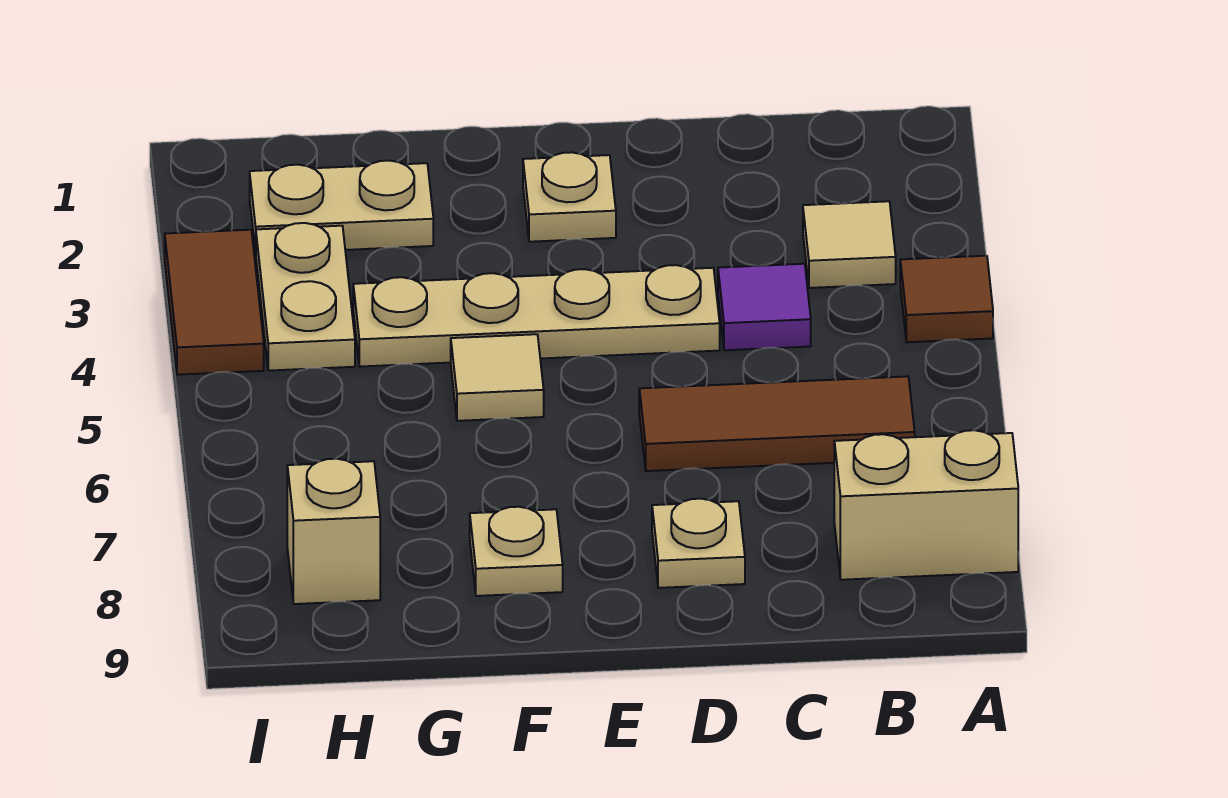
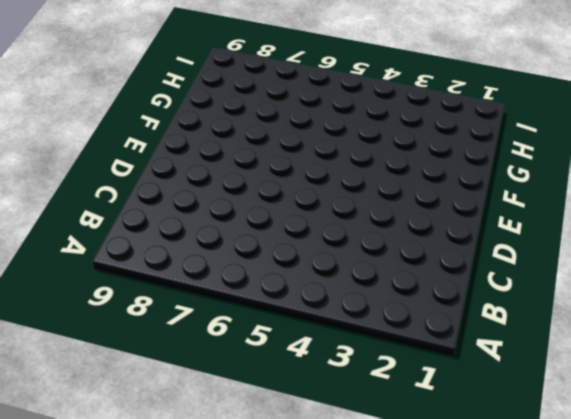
none -> brown tile A4 level 1
none -> tan brick A8:B8 level 1
none -> tan tile B3 level 1

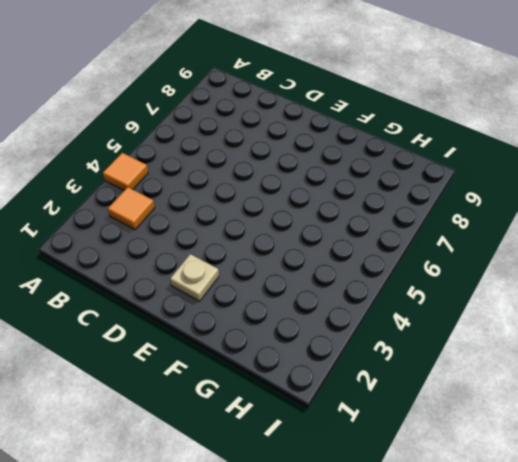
orange tile A4 level 1 -> brown tile A4 level 1
orange tile B3 level 1 -> tan tile B3 level 1
none -> tan brick A8:B8 level 1
none -> brown tile B6:D6 level 1
none -> purple tile C4 level 1

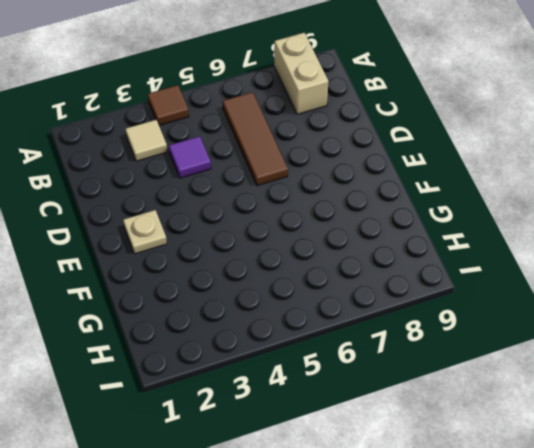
none -> tan plate D4:G4 level 1
none -> tan plate D8 level 1
none -> tan tile F5 level 1

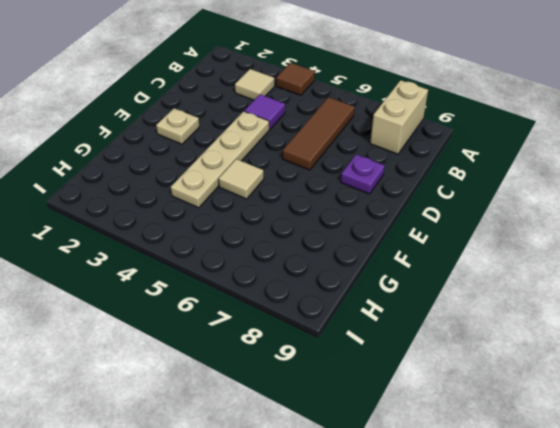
purple plate D8 level 1 -> tan plate D8 level 1
none -> tan plate F8 level 1
none -> tan plate G2:H2 level 1
none -> tan plate H3:H4 level 1

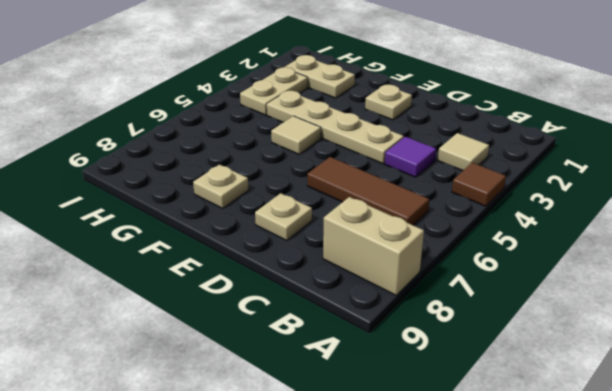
none -> tan brick H8 level 1
none -> brown tile I3:I4 level 1

